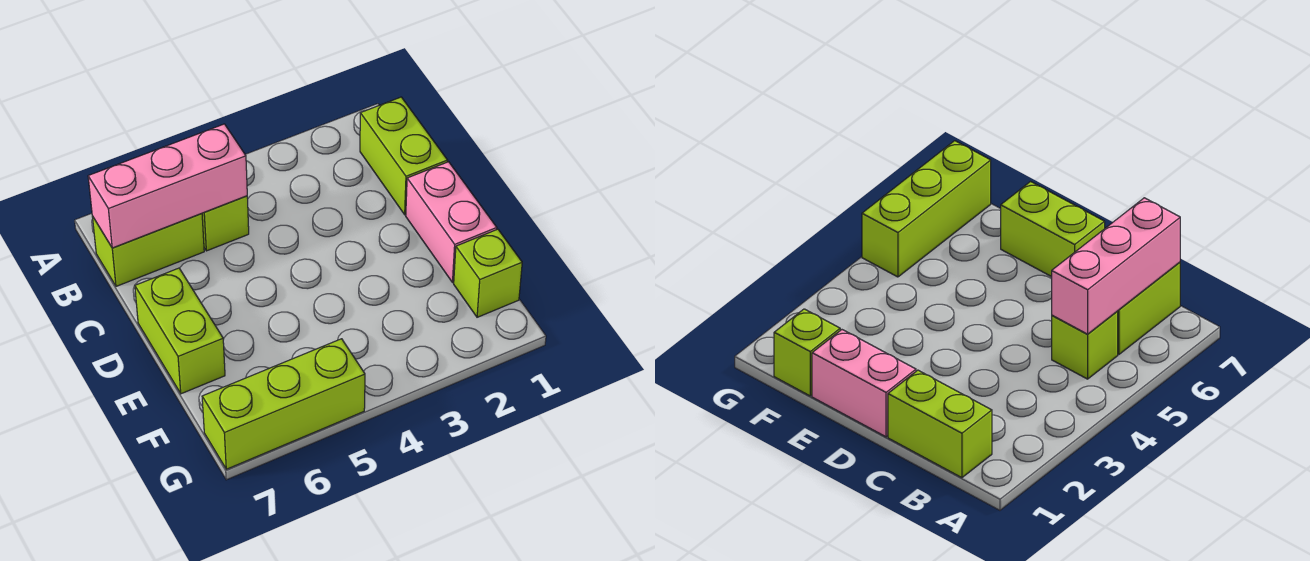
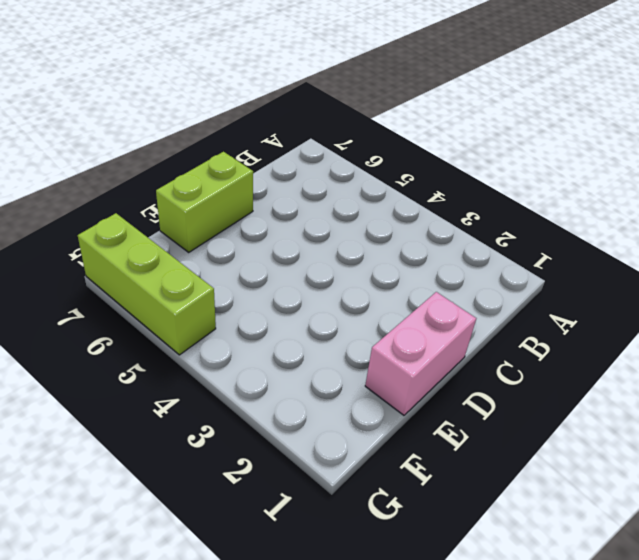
none -> lime brick B1:C1 level 1
none -> lime brick B5 level 1

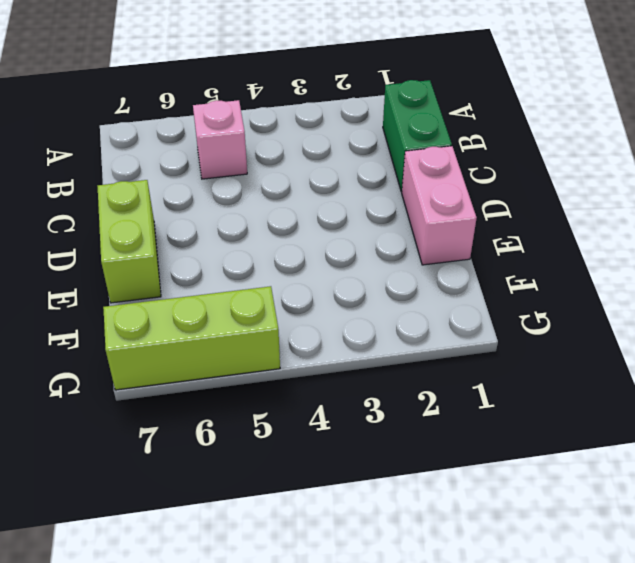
green brick B1:C1 level 1 -> lime brick B1:C1 level 1
pink brick B5 level 1 -> lime brick B5 level 1
none -> lime brick B6:B7 level 1
none -> lime brick F1 level 1

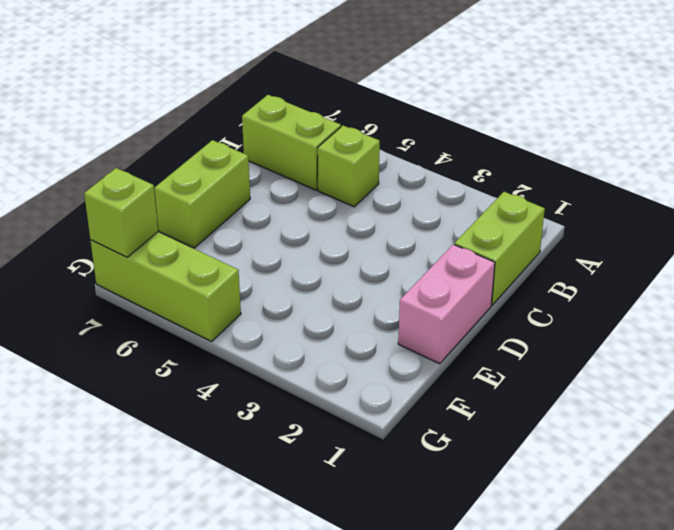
lime brick G7 level 2 -> lime brick F1 level 1
none -> pink brick B5:B7 level 2

